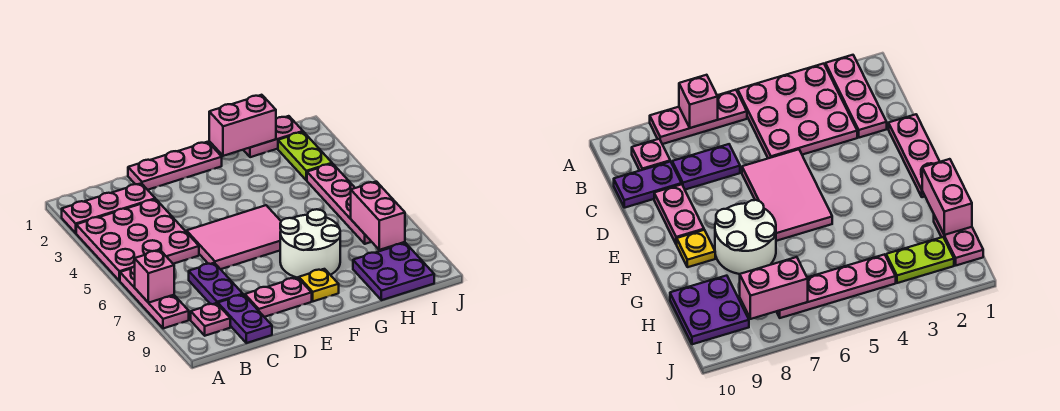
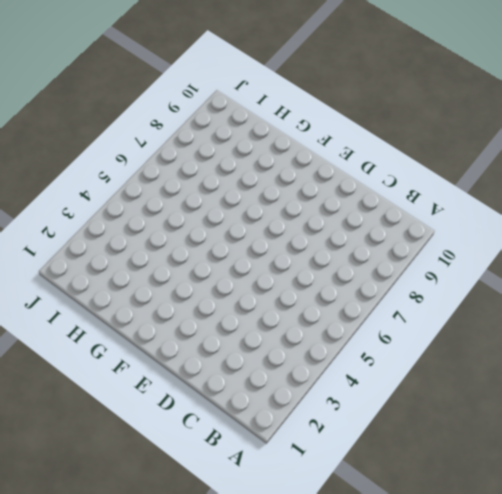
none -> pink plate A2:C2 level 1
none -> pink plate A3:C5 level 1
none -> pink plate A6:A8 level 1

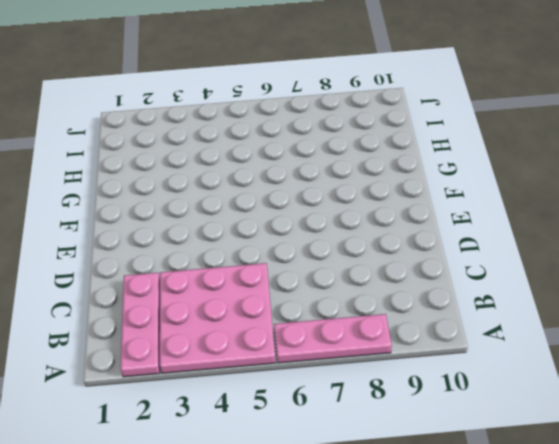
none -> pink plate B9 level 1
none -> purple plate C7:C8 level 1
none -> purple plate C9:C10 level 1

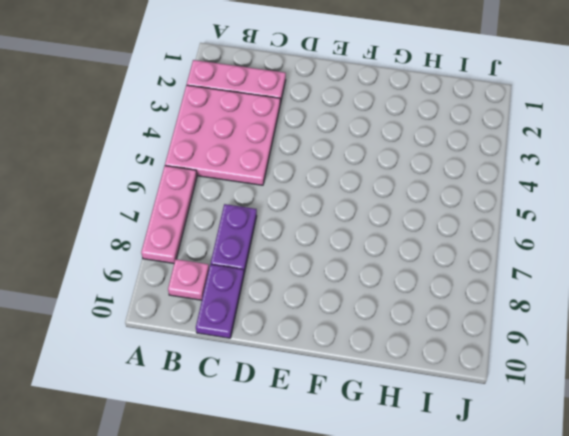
none -> pink plate D1:F1 level 1
none -> pink tile D5:F6 level 1
none -> pink plate D9:E9 level 1

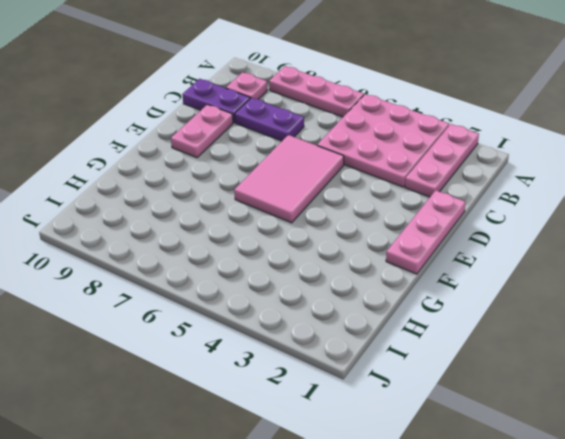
none -> white round brick F7:G8 level 1
none -> yellow plate F9 level 1
none -> pink plate H1:I1 level 1

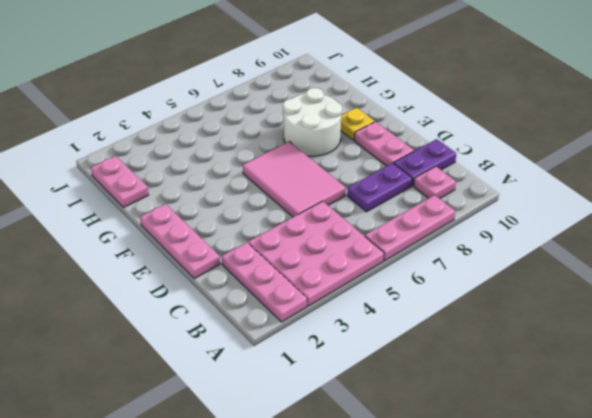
none -> purple plate H9:I10 level 1
none -> lime plate I2:I3 level 1
none -> pink plate I4:I7 level 1

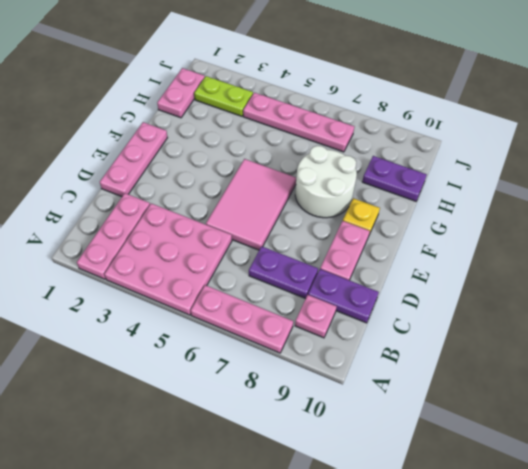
purple plate H9:H10 level 1 -> purple plate H9:I10 level 1
none -> pink brick A7 level 2
none -> pink brick G1:H1 level 2
none -> pink brick I7:I8 level 2

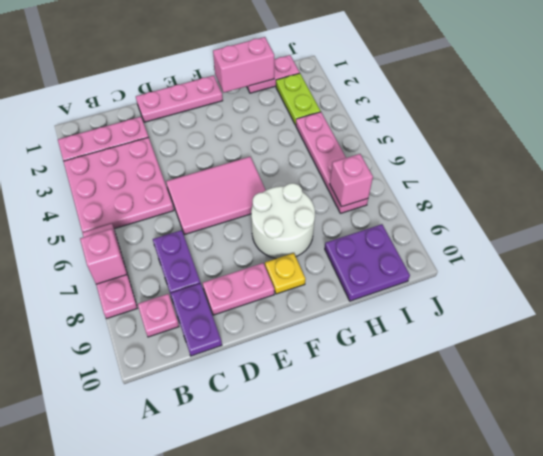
pink brick I7 level 2 -> pink brick I7:I8 level 2

